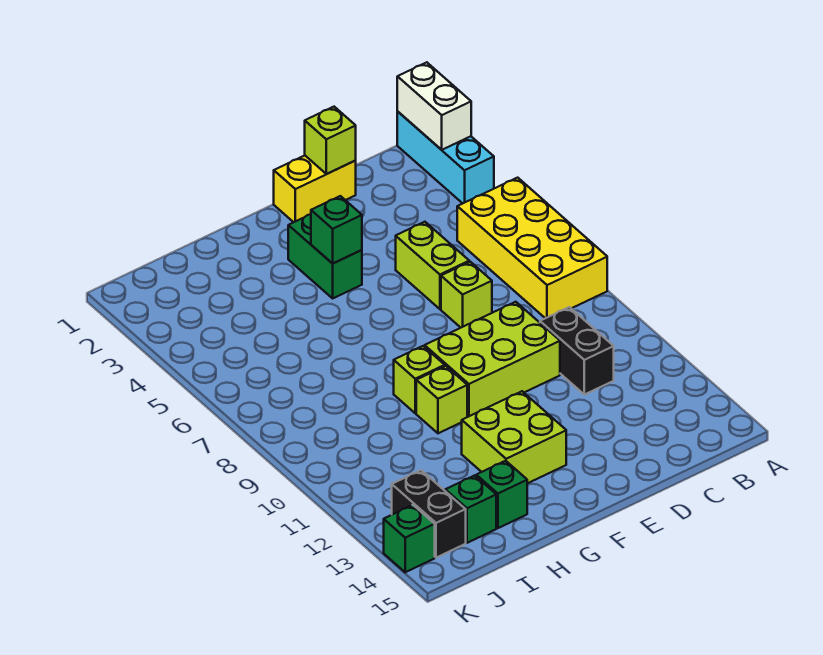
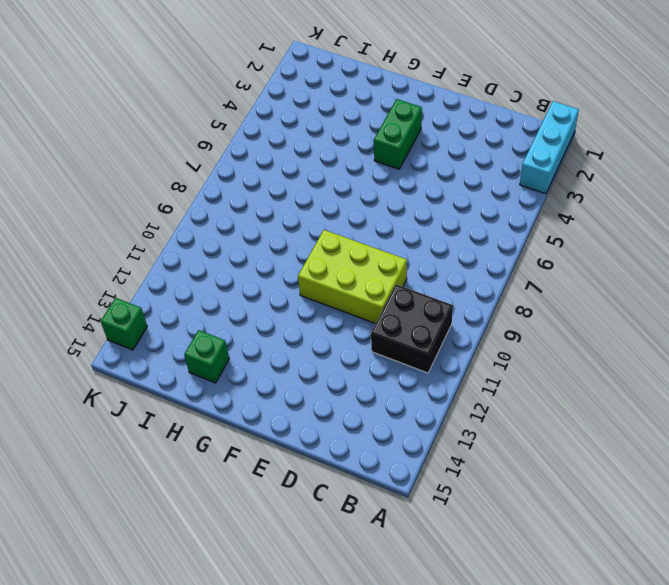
black brick B10:C11 level 1 -> black brick C10:C11 level 1
none -> yellow brick A5:B8 level 1
none -> yellow brick D1:E1 level 1
none -> lime brick D5:D6 level 1

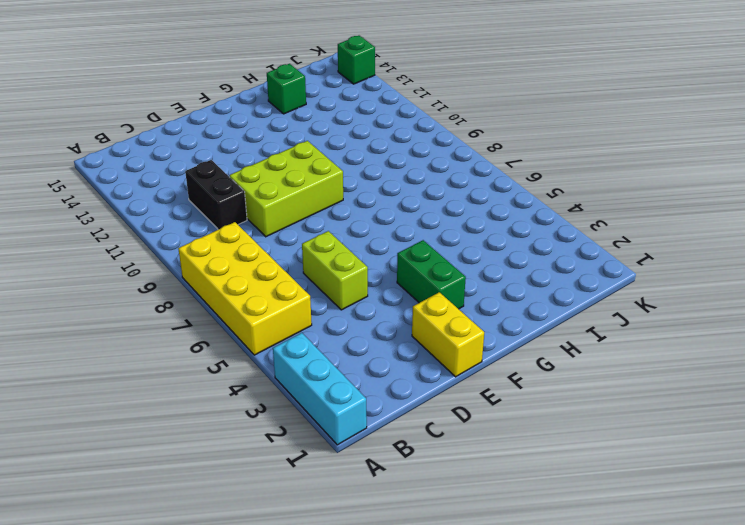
yellow brick E1:E2 level 1 -> yellow brick D1:E1 level 1
none -> lime brick D7 level 1
none -> lime brick F12:G13 level 1
none -> lime brick G9 level 1

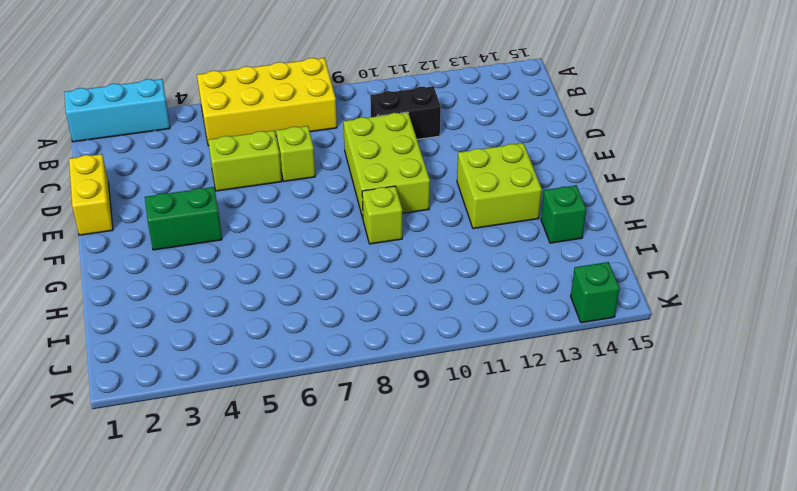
none -> lime brick G10 level 1
none -> green brick I14 level 1
none -> black brick J13:J14 level 1

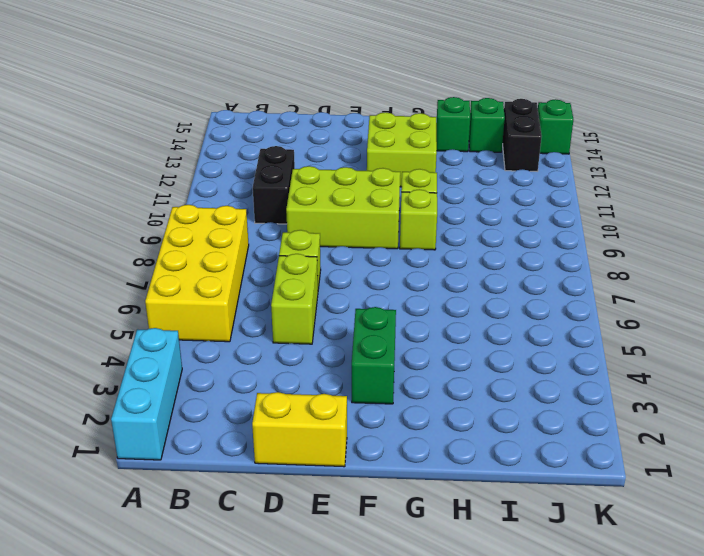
none -> white brick A1:A2 level 2
none -> lime brick D1 level 2
none -> green brick F4 level 2

